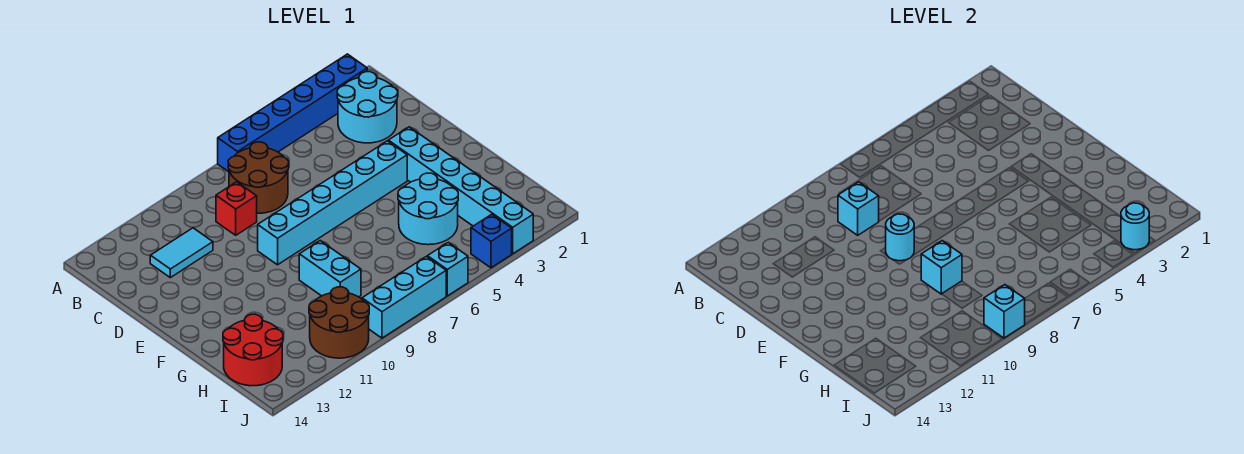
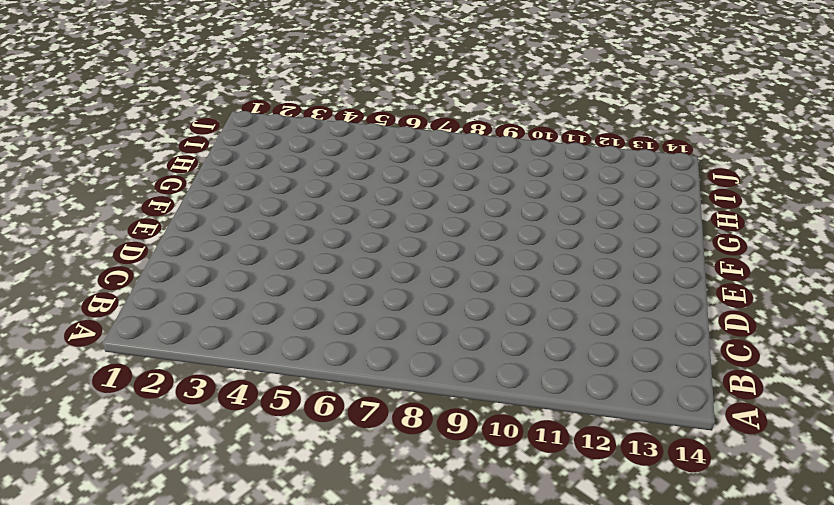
none -> blue brick A2:A7 level 1
none -> cyan round brick B2:C3 level 1
none -> brown round brick B7:C8 level 1

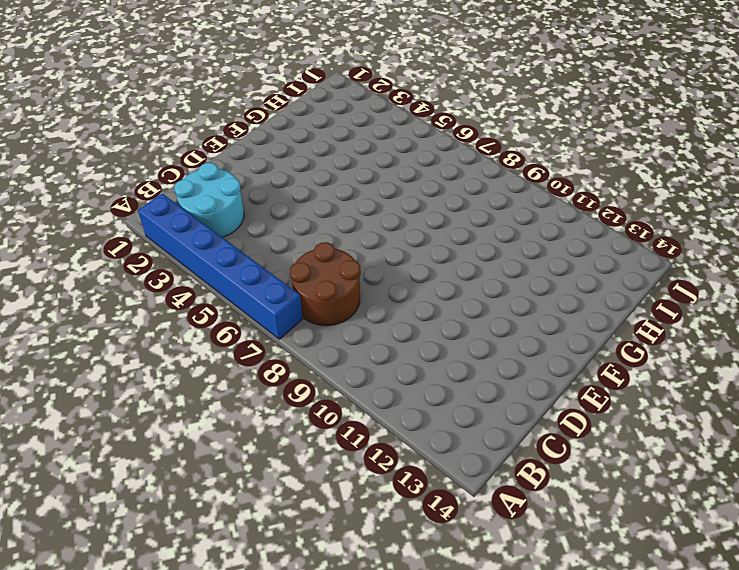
none -> red brick C9 level 1
none -> cyan tile C11:C12 level 1
none -> cyan brick E3:J3 level 1

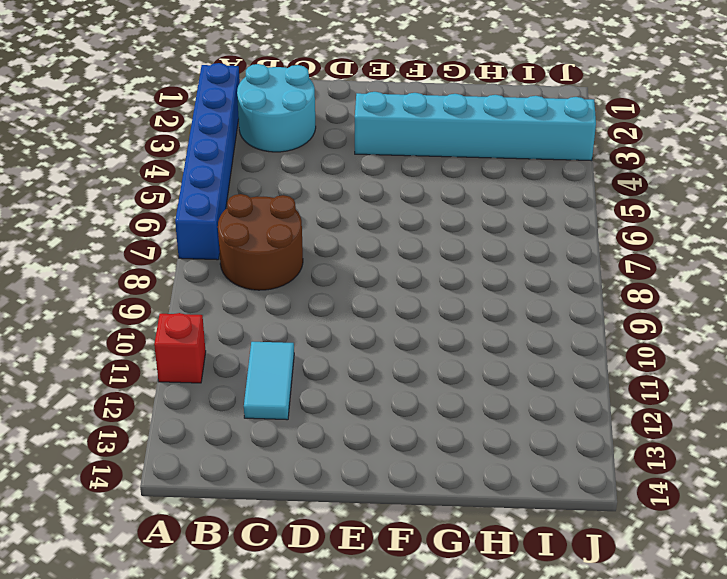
red brick A11 level 1 -> red brick C9 level 1
none -> cyan brick E4:E9 level 1
none -> cyan round brick G4:H5 level 1
none -> cyan brick G9:H9 level 1

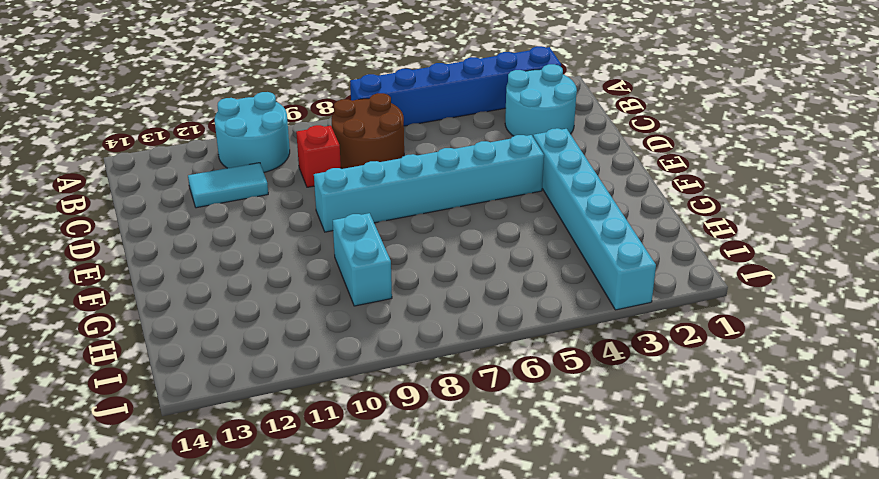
cyan round brick A10:B11 level 1 -> cyan round brick G4:H5 level 1
none -> red round brick H13:I14 level 1
none -> brown round brick I10:J11 level 1
none -> blue brick J4 level 1

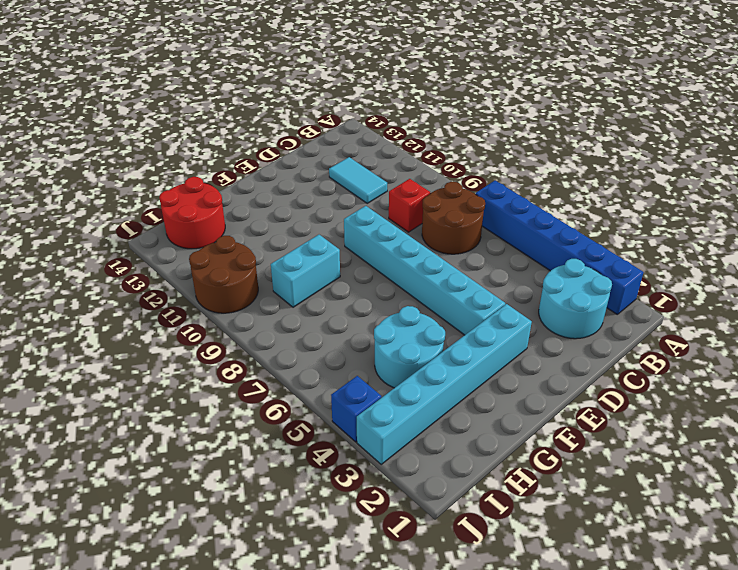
none -> cyan brick J6 level 1
none -> cyan brick J7:J9 level 1
none -> cyan brick C9 level 2

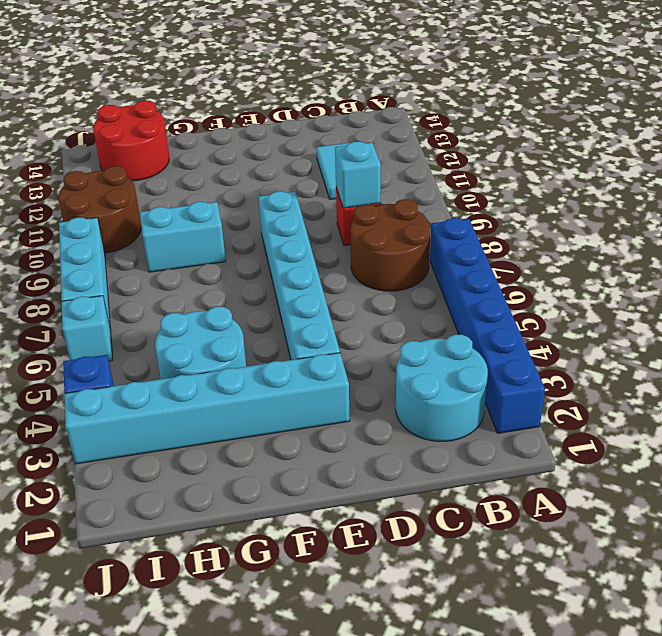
none -> cyan round brick E9 level 2
none -> cyan brick G9 level 2
none -> cyan round brick J3 level 2

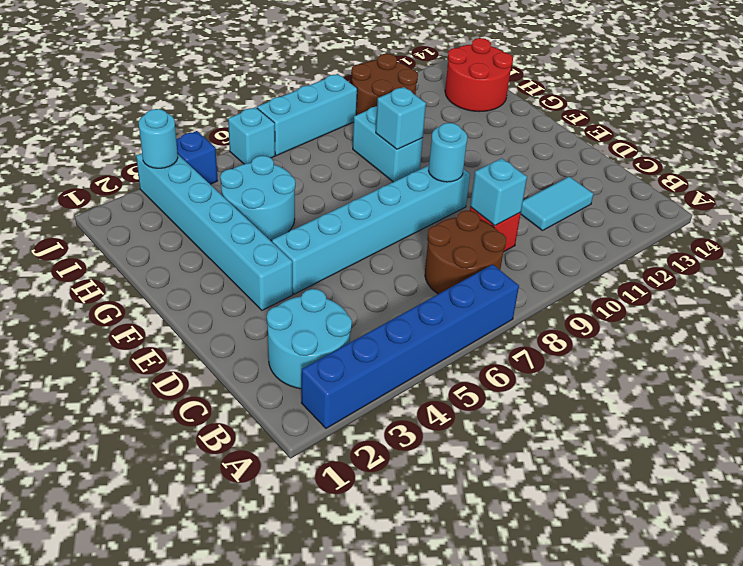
none -> cyan brick J9 level 2

